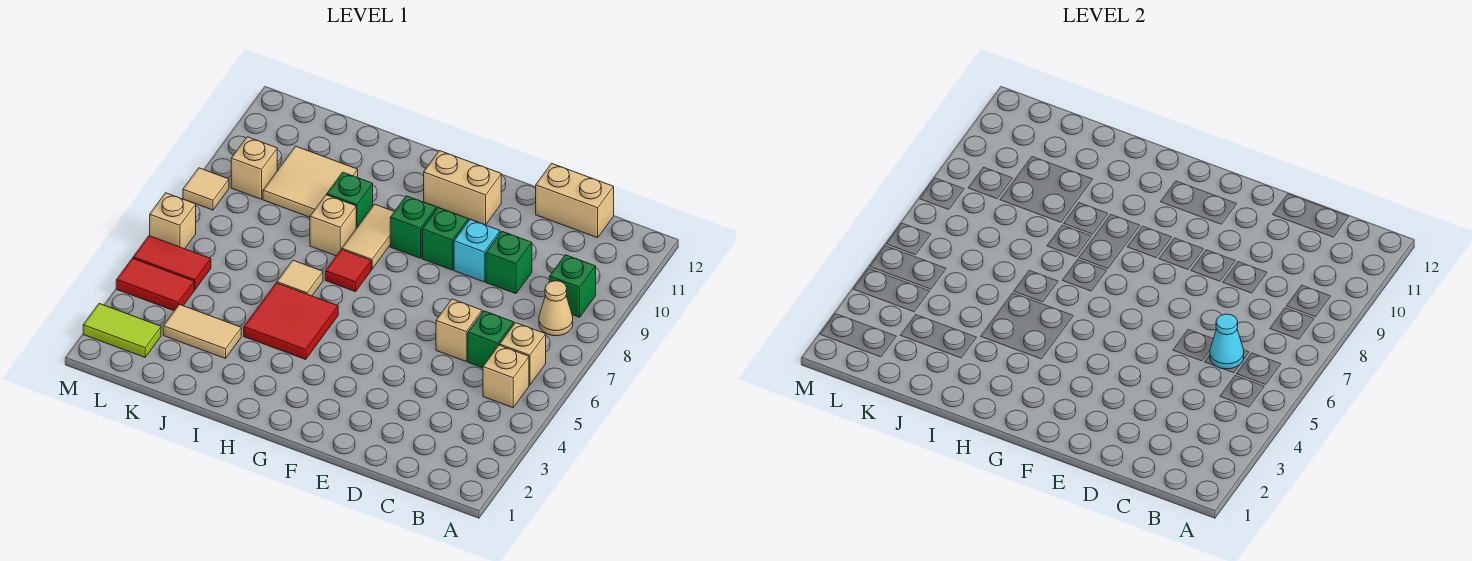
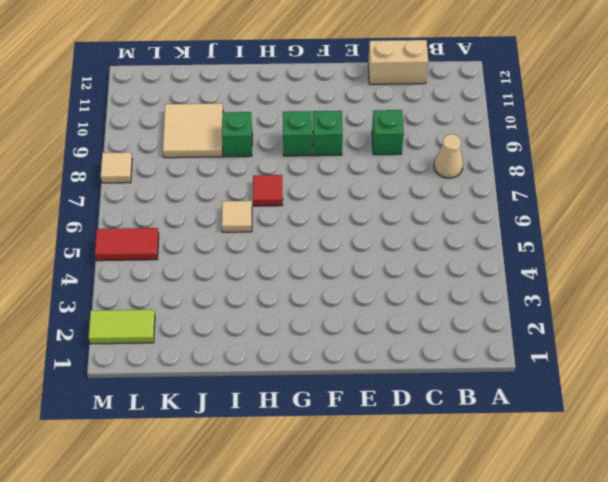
none -> tan brick B5 level 1
none -> tan brick B6 level 1
none -> green brick B9 level 1

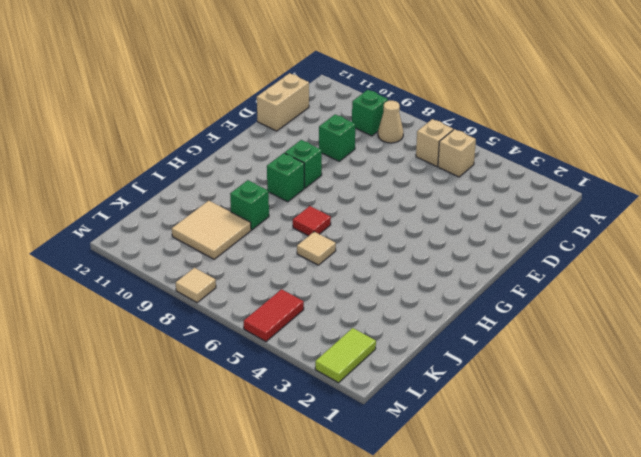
none -> green brick C6 level 1
none -> tan brick D6 level 1
none -> cyan brick E9 level 1

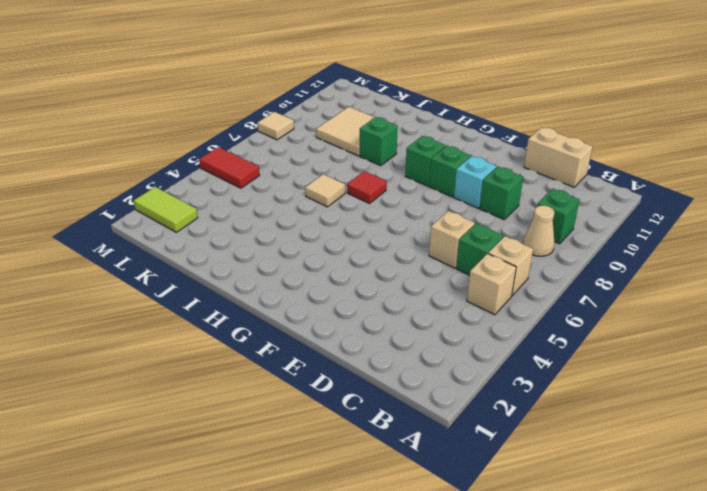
none -> tan brick F11:G11 level 1
none -> red tile H4:I5 level 1
none -> tan tile H8:H9 level 1

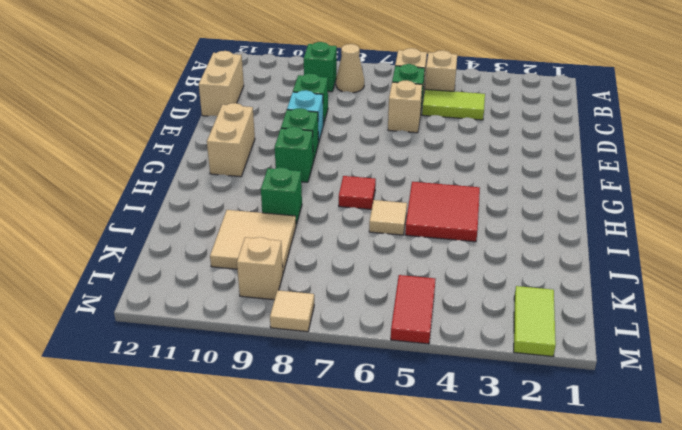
lime tile C4:C5 level 1 -> none
none -> tan tile H8:H9 level 1
none -> tan brick I8 level 1
none -> tan tile J3:K3 level 1

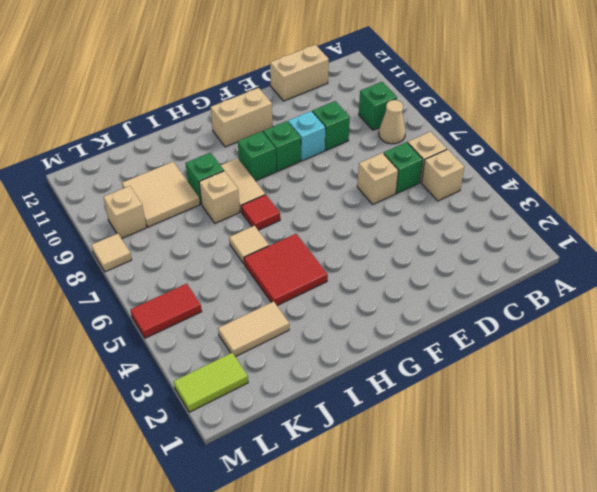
none -> red tile L4:M4 level 1
none -> tan brick M6 level 1
none -> cyan cone C6 level 2

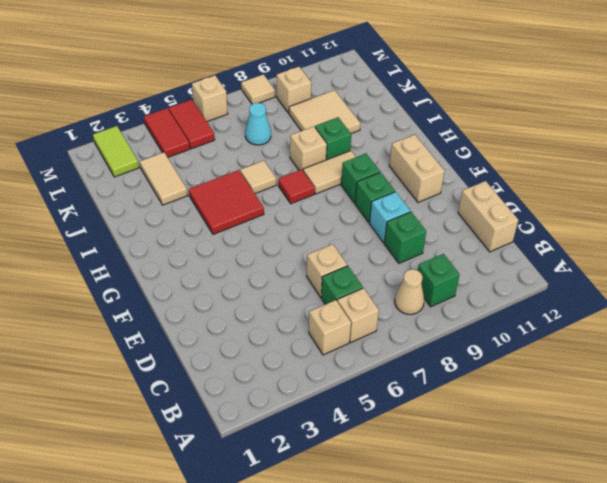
cyan cone K7 level 1 -> cyan cone C6 level 2

